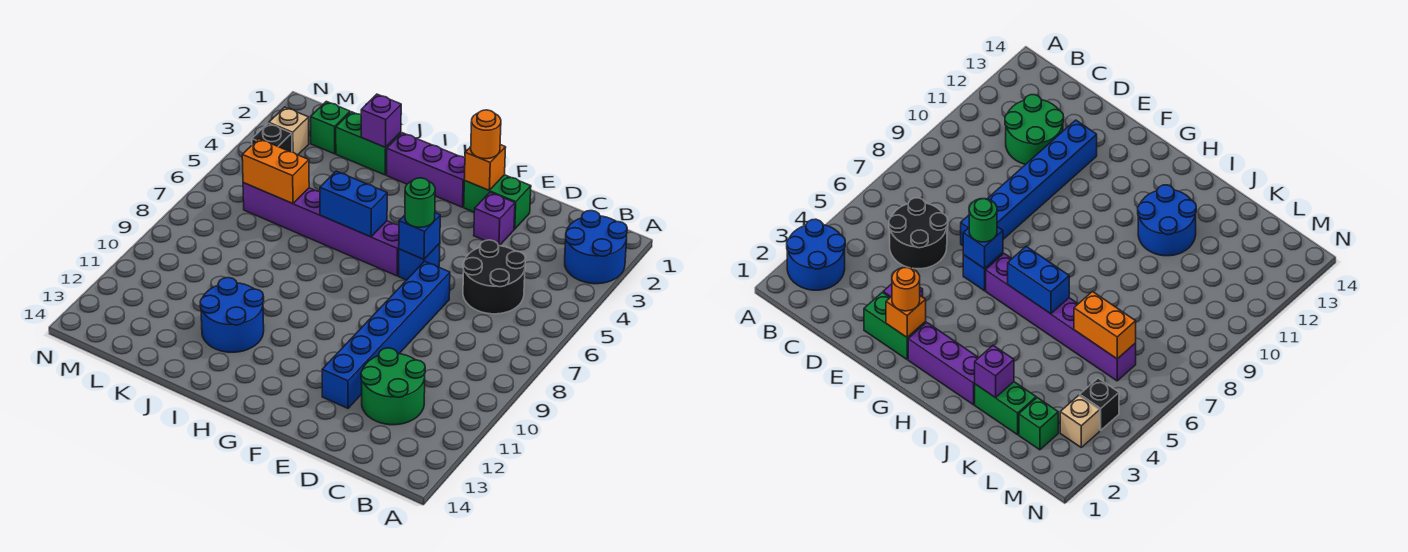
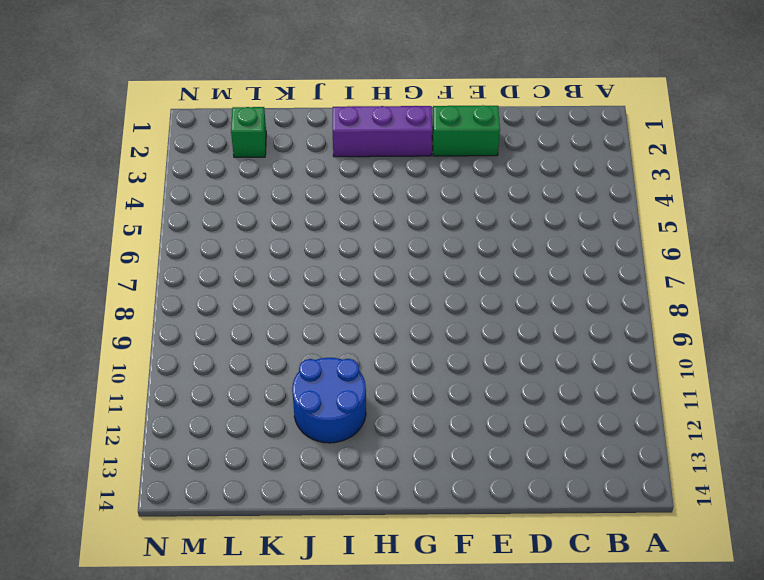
none -> blue round brick A2:B3 level 1
none -> black round brick C5:D6 level 1
none -> green round brick C11:D12 level 1

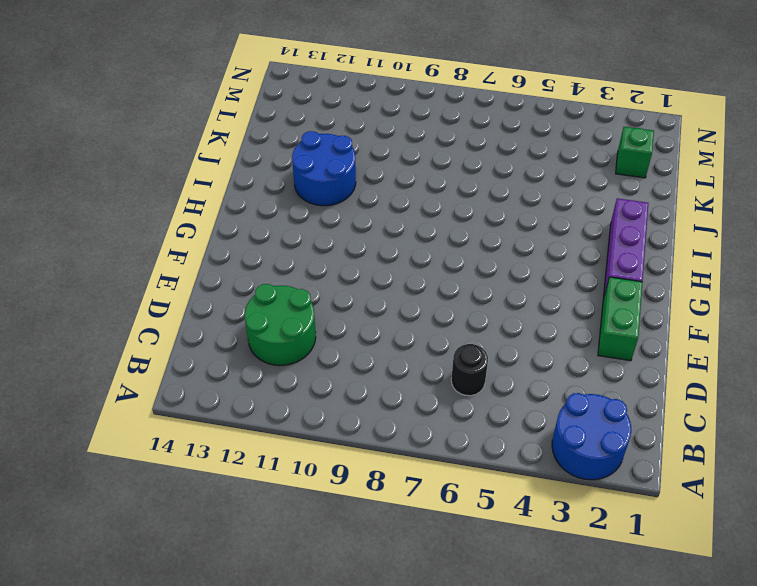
black round brick C6 level 1 -> black round brick C5:D6 level 1
none -> purple brick E3 level 1
none -> blue brick E7:E12 level 1
none -> blue brick F6 level 1

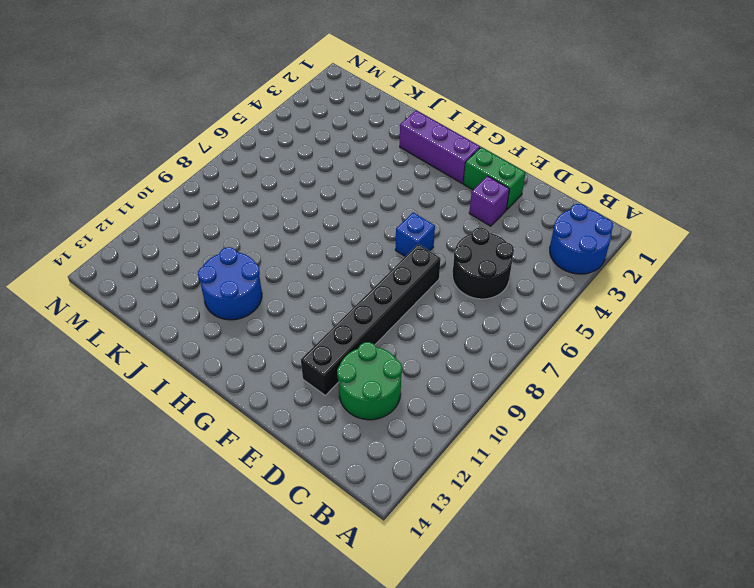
black brick E7:E12 level 1 -> blue brick E7:E12 level 1
none -> purple brick G6:L6 level 1
none -> green brick J2:K2 level 1
none -> green brick L2 level 1

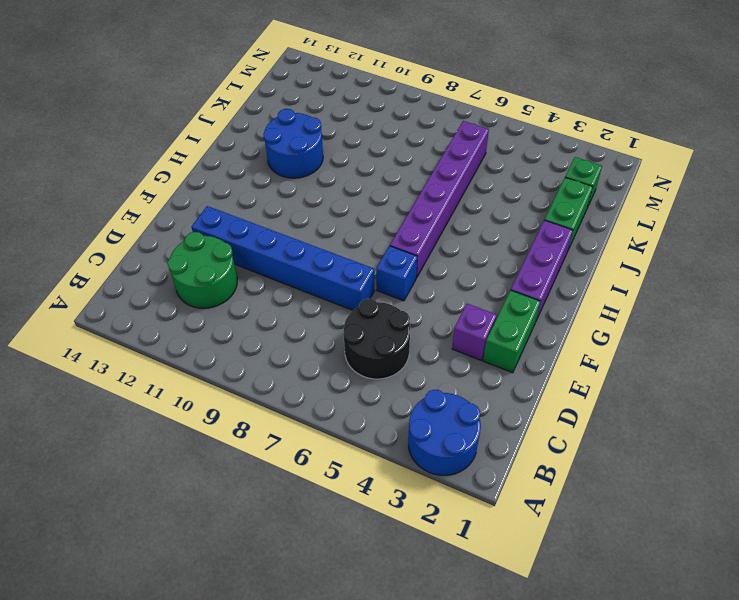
none -> tan brick M3 level 1
none -> black brick M4 level 1
none -> orange brick F2 level 2

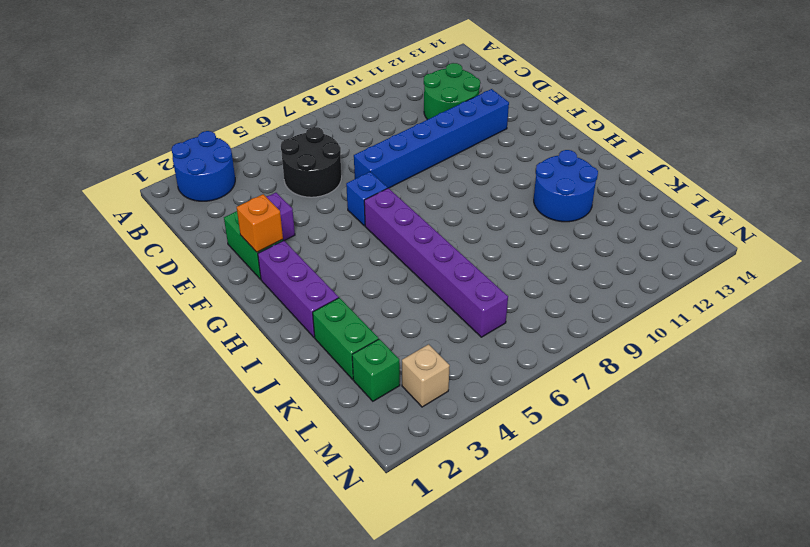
none -> black brick M4 level 1
none -> blue brick F6 level 2
none -> blue brick H6:I6 level 2

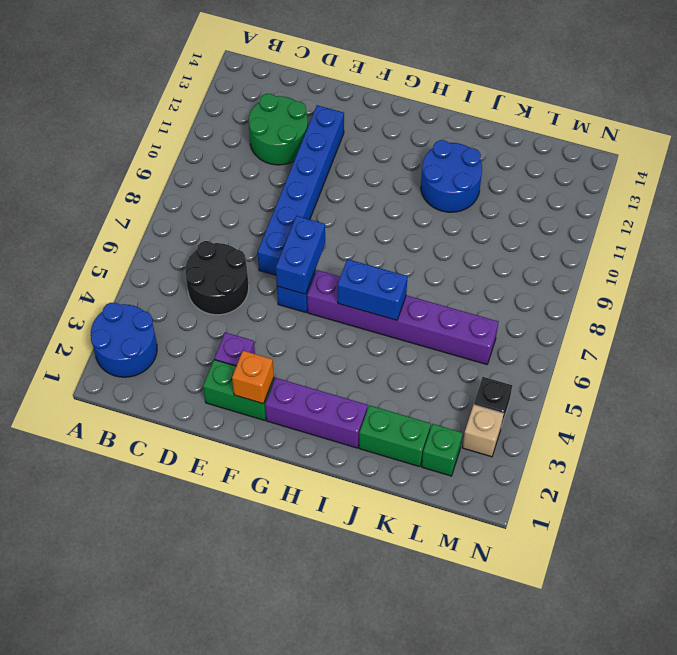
blue brick F6:F7 level 2 -> blue brick F6 level 2
none -> purple brick J2 level 2
none -> orange brick K6:L6 level 2
none -> orange round brick F2 level 3

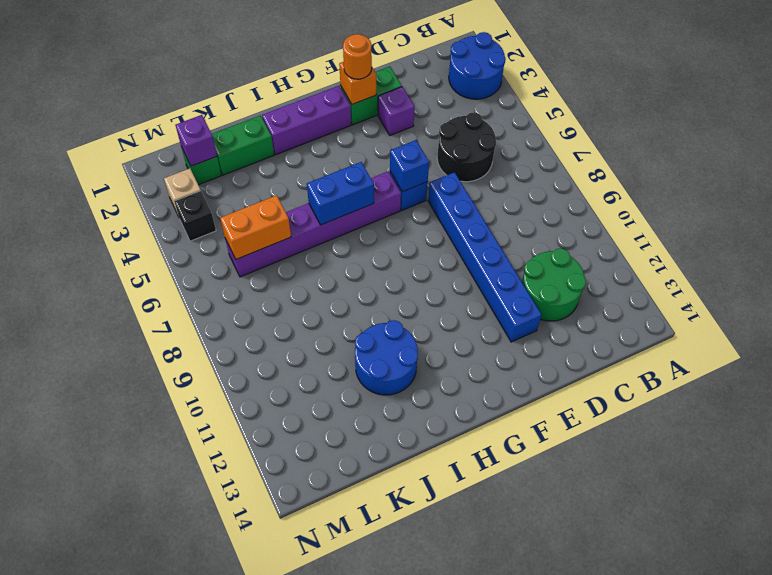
purple brick L2 level 2 -> purple brick J2 level 2
none -> green round brick F6 level 3

